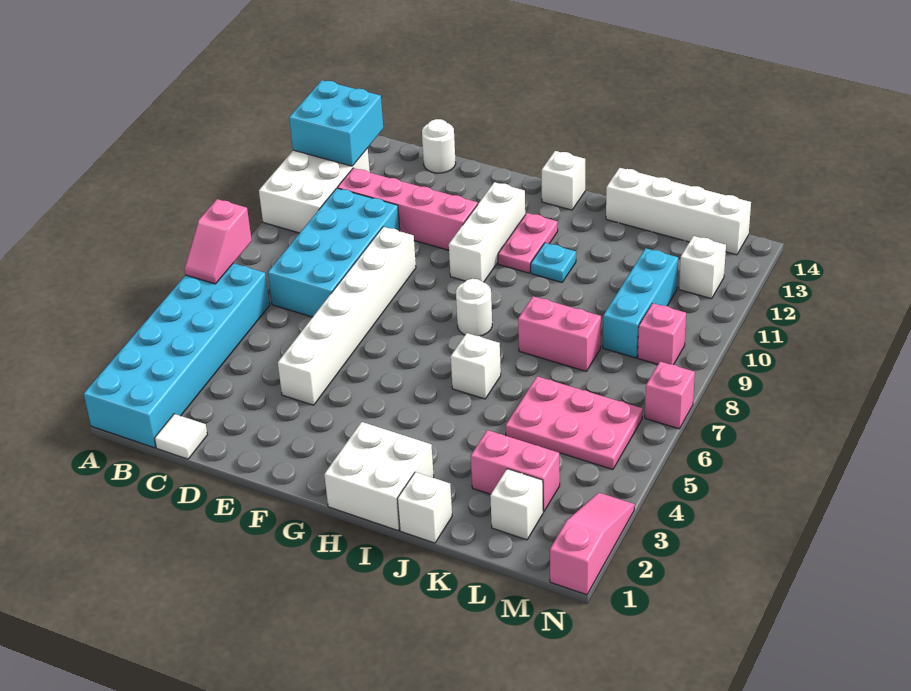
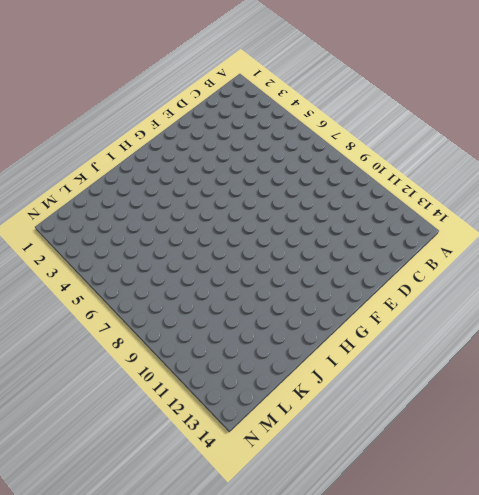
none -> cyan brick A1:B6 level 1
none -> white brick A10:B12 level 1
none -> white tile C1 level 1

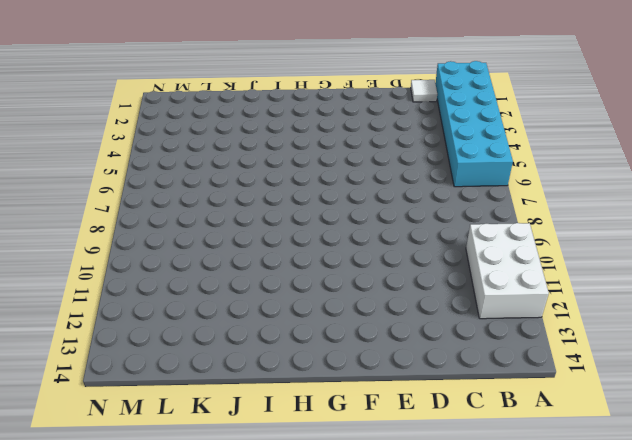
none -> cyan brick C7:D10 level 1
none -> pink brick C11:F11 level 1
none -> white round brick D14 level 1

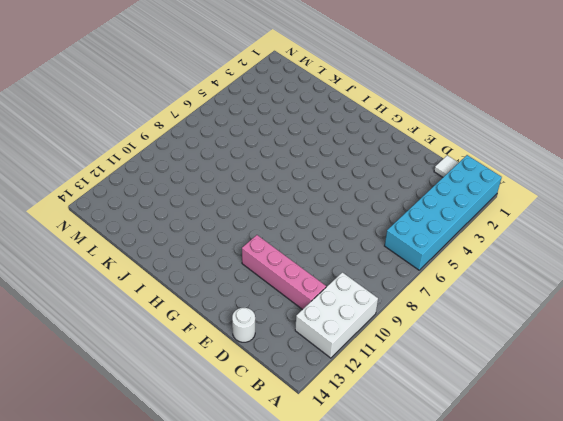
none -> cyan brick C7:D10 level 1
none -> white brick E4:E9 level 1
none -> white brick G10:G12 level 1

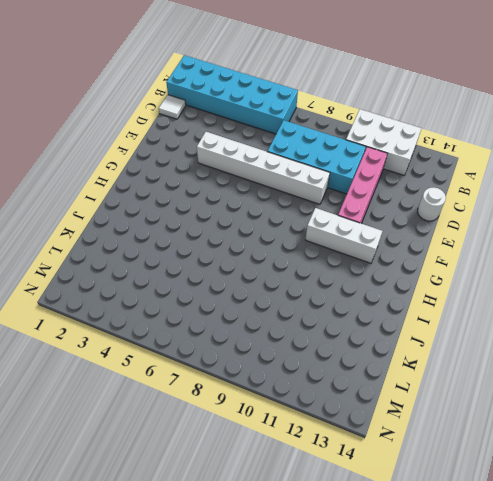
none -> white brick H1:I2 level 1
none -> white round brick H8 level 1
none -> pink plate H11:H12 level 1

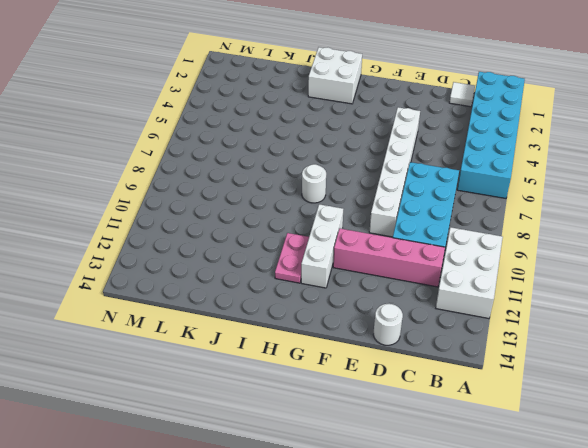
none -> white brick H14 level 1
none -> white brick I6 level 1
none -> cyan plate I11 level 1

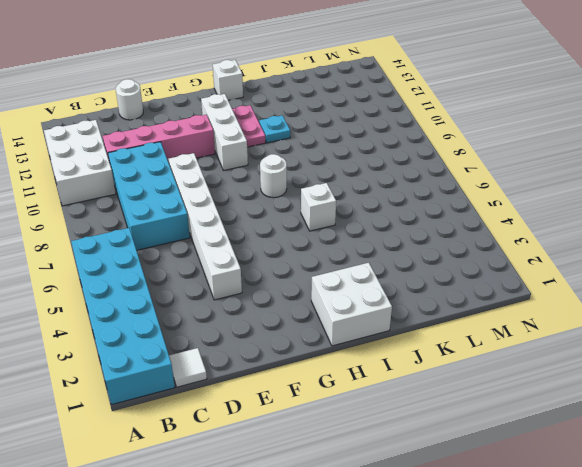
none -> white brick J1 level 1
none -> pink brick J8:K8 level 1
none -> white brick J14:M14 level 1

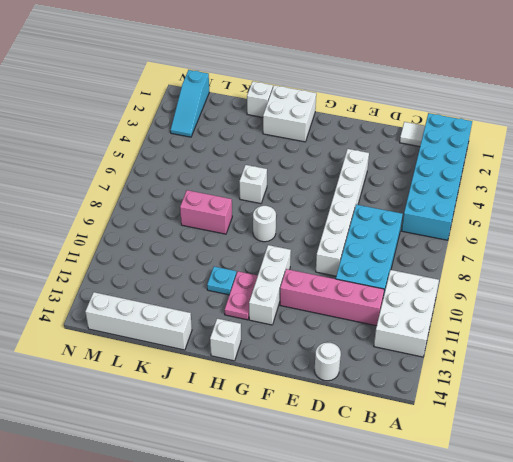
cyan slope M1:M3 level 1 top 1 -> none
none -> pink brick K3:L3 level 1
none -> pink plate K5:M6 level 1
none -> white brick L2 level 1

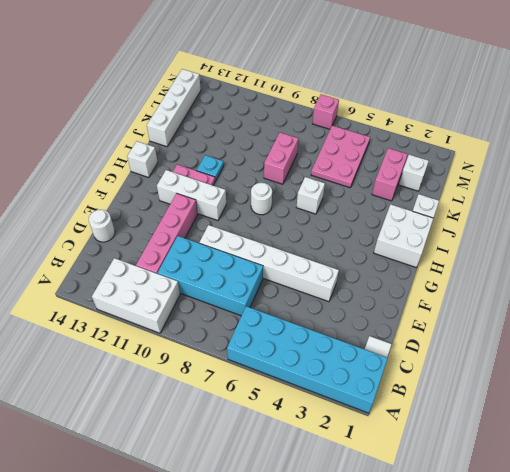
none -> cyan brick L9:L11 level 1
none -> pink brick M9 level 1
none -> white brick M12 level 1

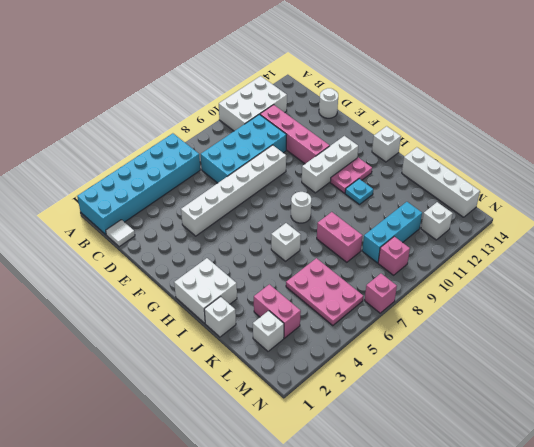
none -> pink slope N1:N3 level 1 top 1
none -> pink slope A6:A7 level 2 top 7
none -> cyan brick A12:B13 level 2

